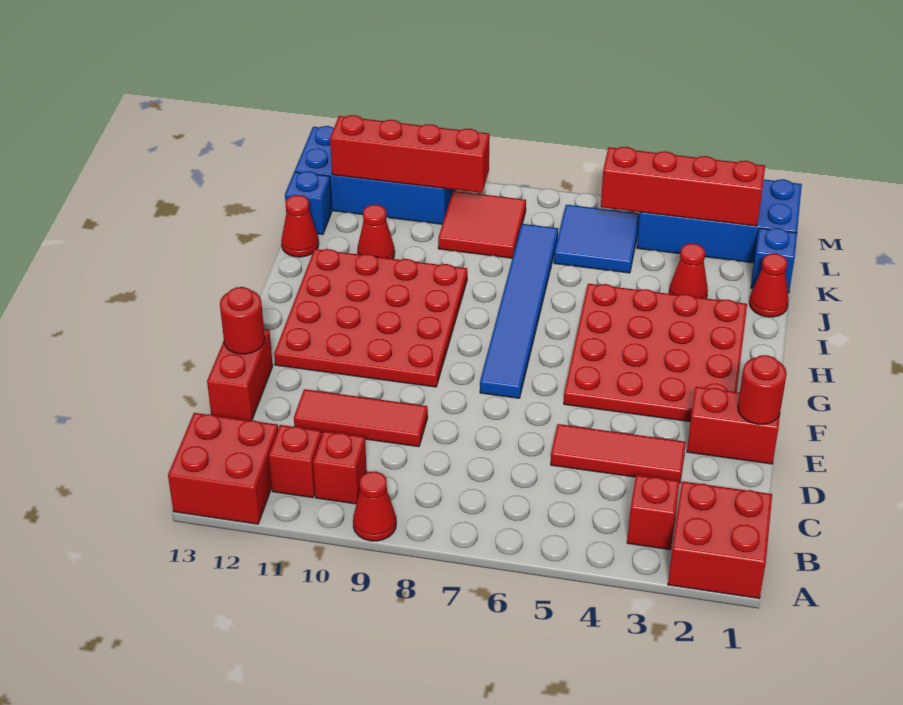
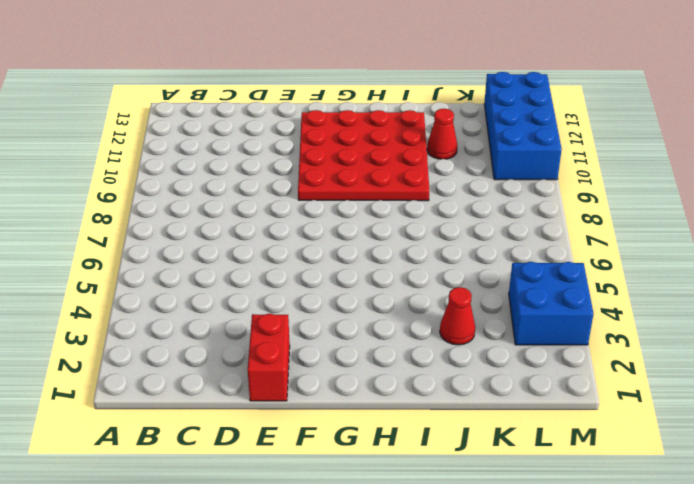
blue brick L3:M4 level 1 -> blue brick L1:M4 level 1
none -> red brick A1:B2 level 1
none -> red cone A9 level 1
none -> red brick A12:B13 level 1

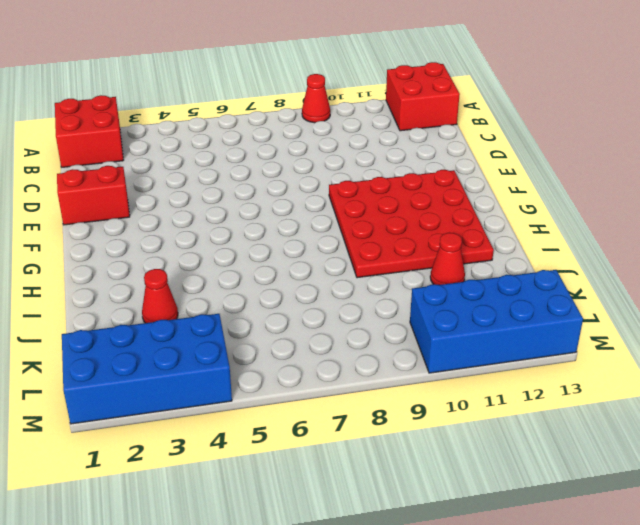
none -> red brick B3 level 1
none -> red brick B10 level 1
none -> red brick B11 level 1

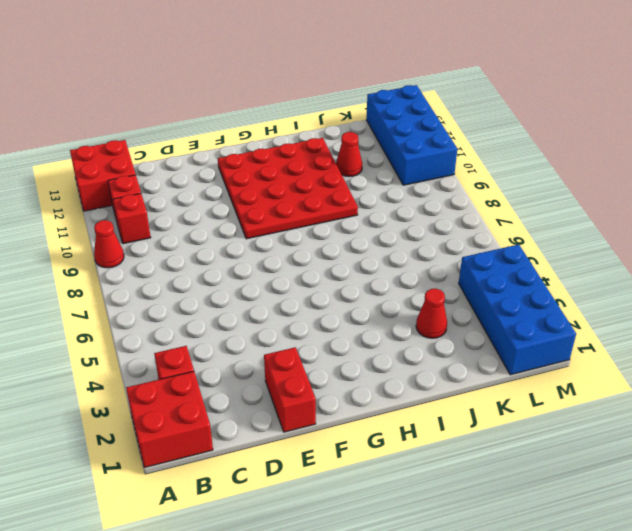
none -> red tile D3:D5 level 1
none -> red tile D9:D11 level 1
none -> red brick D13:E13 level 1

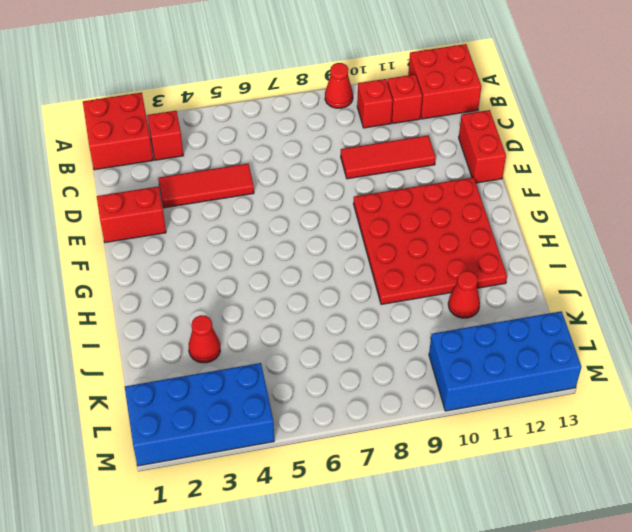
none -> red plate F2:I5 level 1
none -> blue tile F7:K7 level 1
none -> red cone J1 level 1

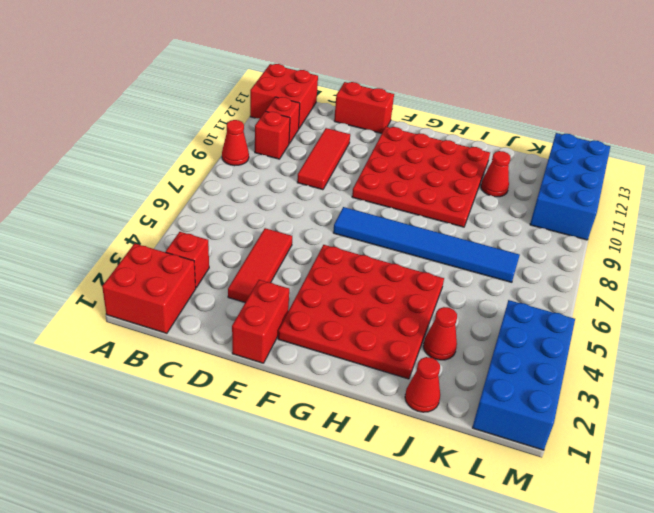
none -> red cone J13 level 1
none -> blue brick K1 level 1
none -> blue tile K5:L6 level 1

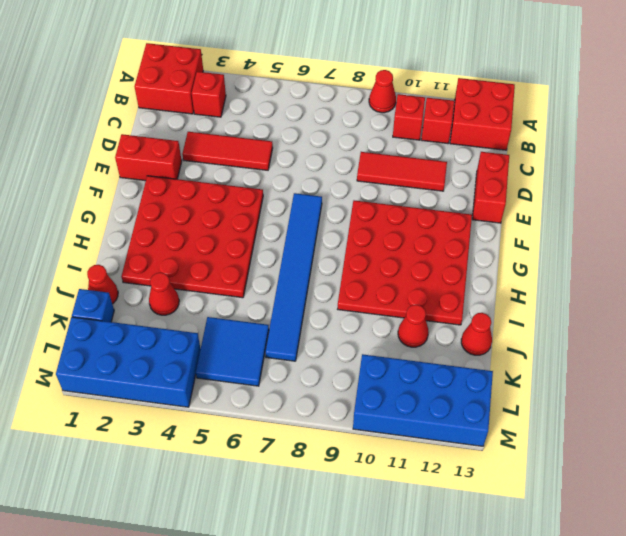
none -> red tile K8:L9 level 1
none -> blue brick K13 level 1
none -> red round brick E1 level 2

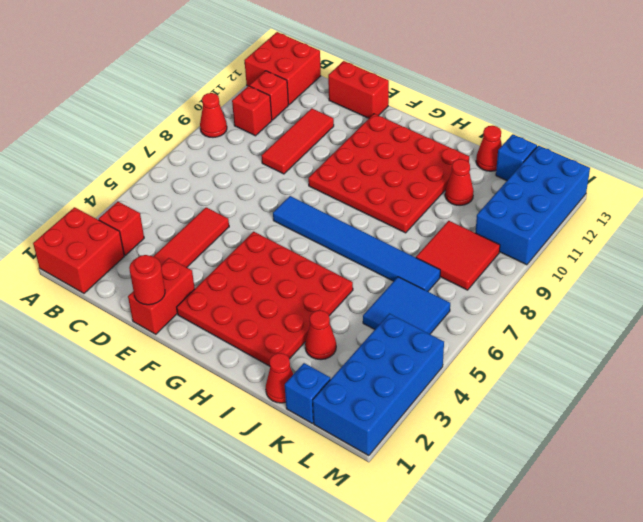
none -> red round brick E13 level 2
none -> red brick L2:L5 level 2
none -> red brick L9:L12 level 2

